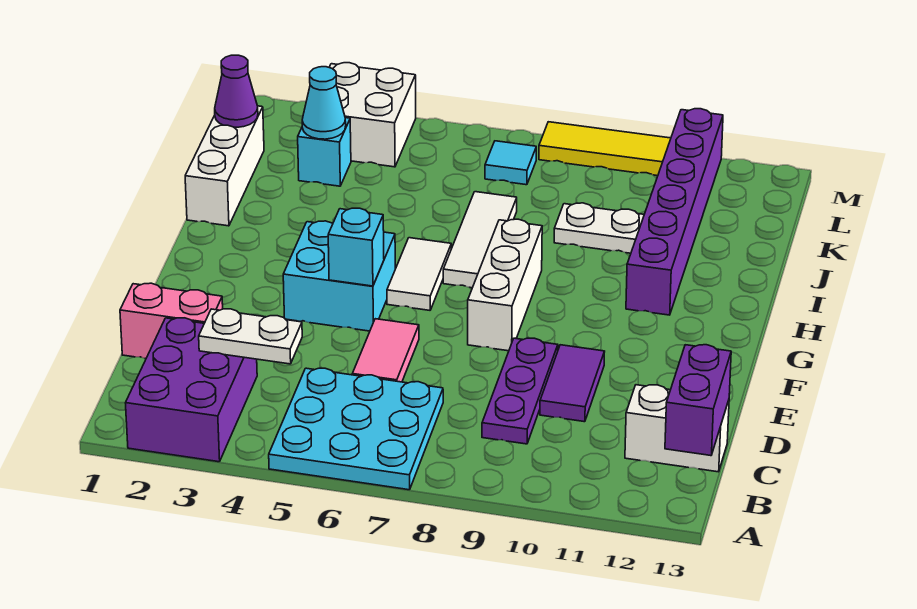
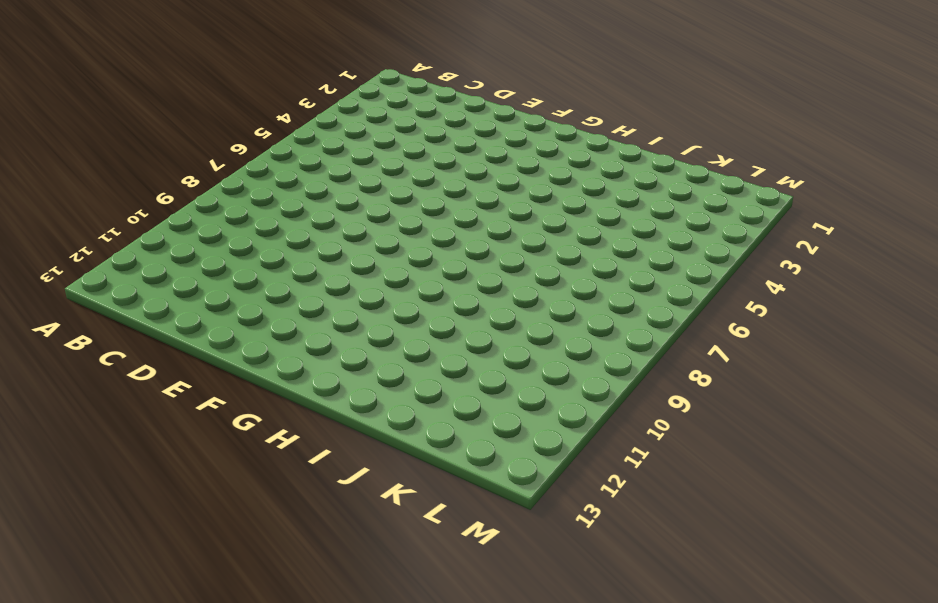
none -> purple brick A2:C3 level 1
none -> cyan plate A5:C7 level 1
none -> purple plate C9:E9 level 1

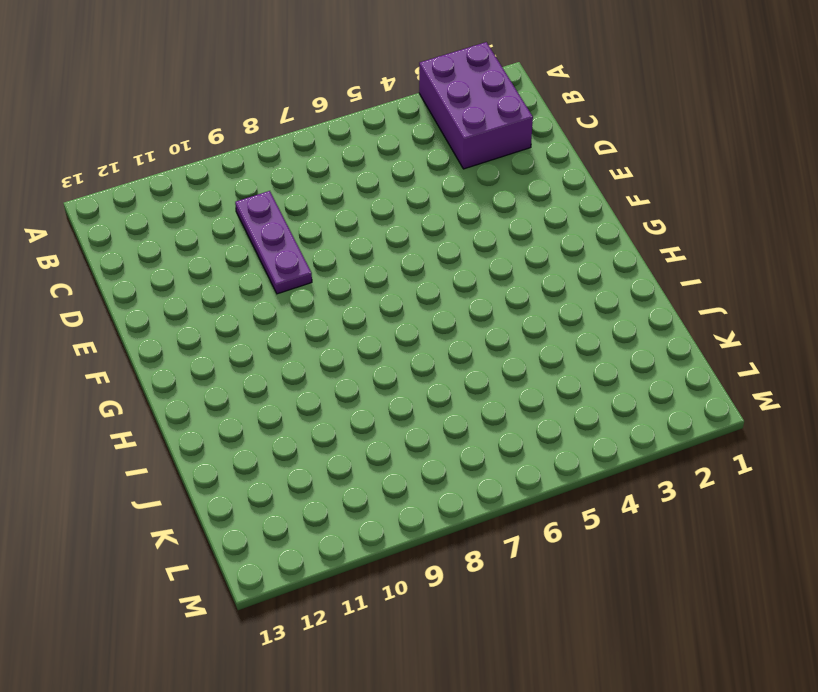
none -> cyan plate A5:C7 level 1
none -> white brick C12:C13 level 1
none -> pink brick D1:D2 level 1

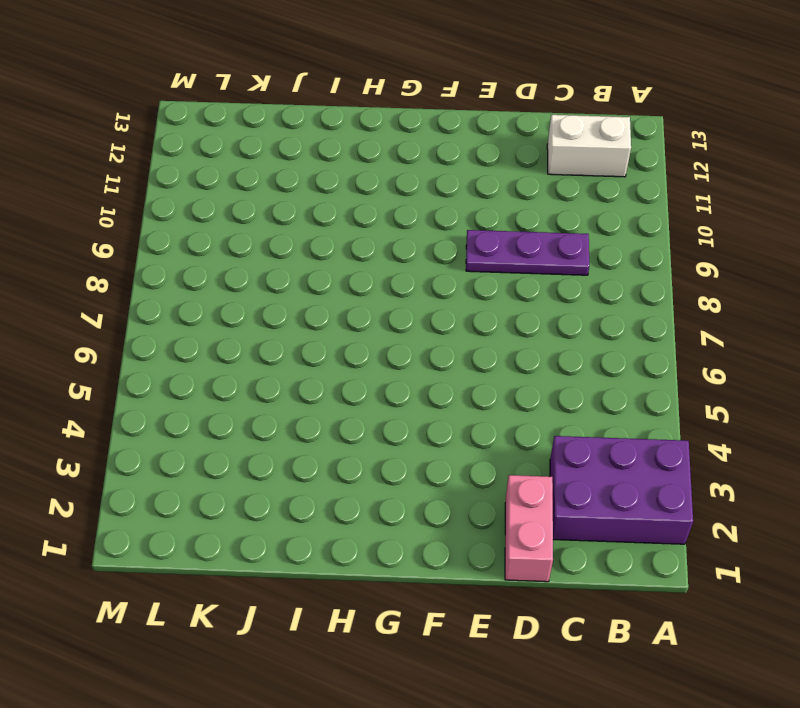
white brick B12:C12 level 1 -> white brick C12:C13 level 1
none -> cyan plate A5:C7 level 1
none -> pink tile D6:E6 level 1
none -> purple tile D10:E10 level 1

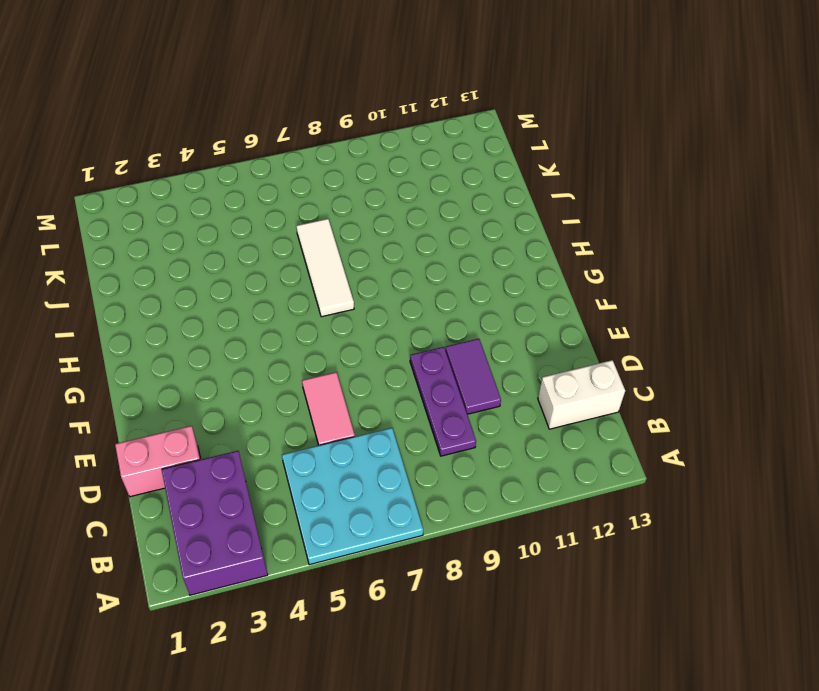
none -> cyan brick F4:G5 level 1
none -> white brick F8:H8 level 1
none -> white tile G6:H6 level 1

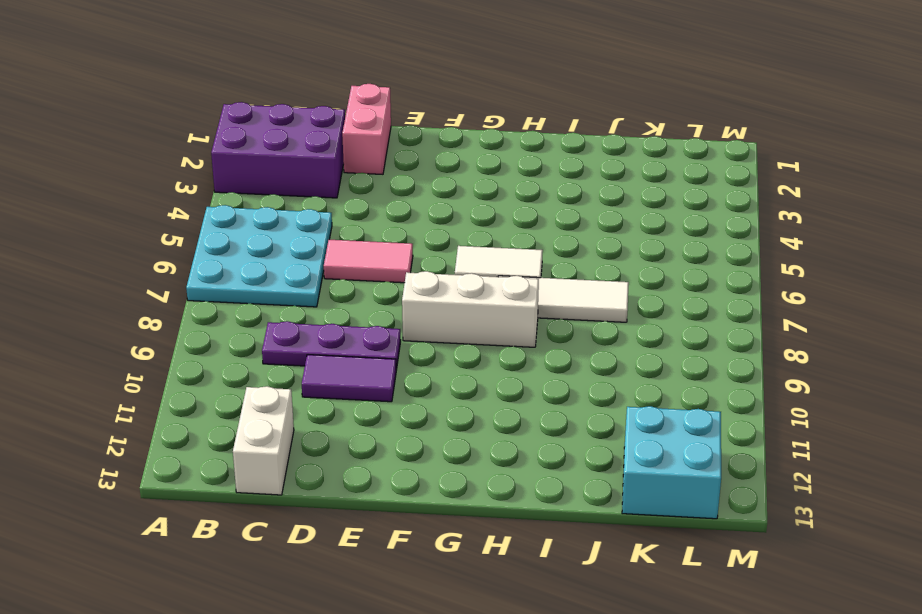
cyan brick K12:L13 level 1 -> cyan brick F4:G5 level 1
none -> purple brick H11:M11 level 1
none -> white brick I1:K1 level 1
none -> white plate J9:J10 level 1

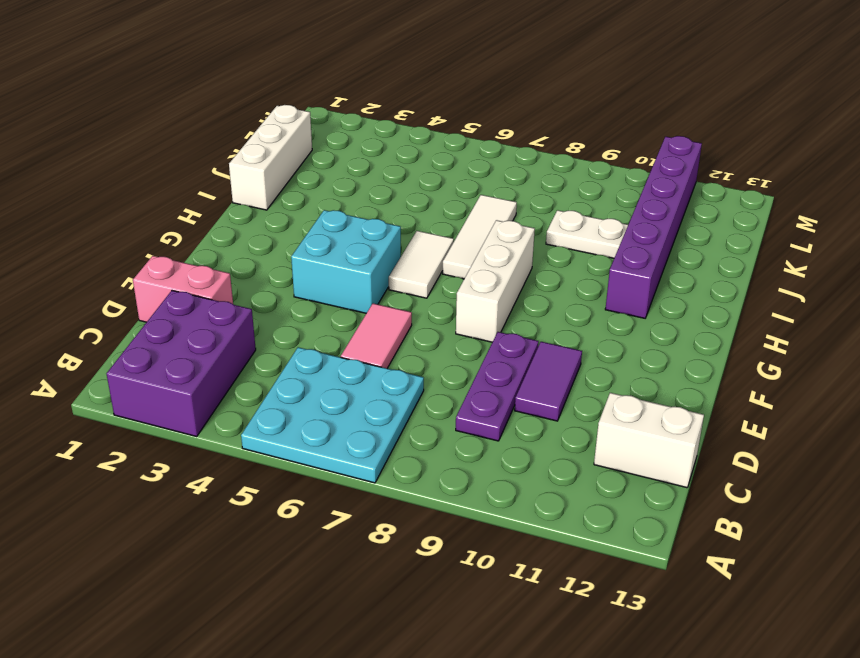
none -> cyan brick K3 level 1
none -> white brick L3:M4 level 1
none -> cyan tile L7 level 1

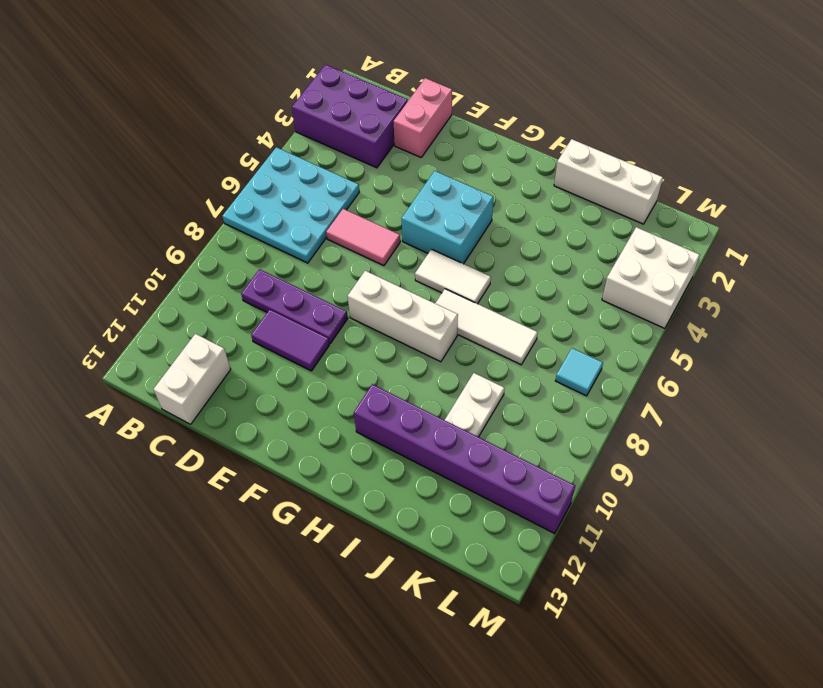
none -> cyan brick K3 level 1
none -> yellow tile M8:M10 level 1
none -> purple brick B13:C13 level 2

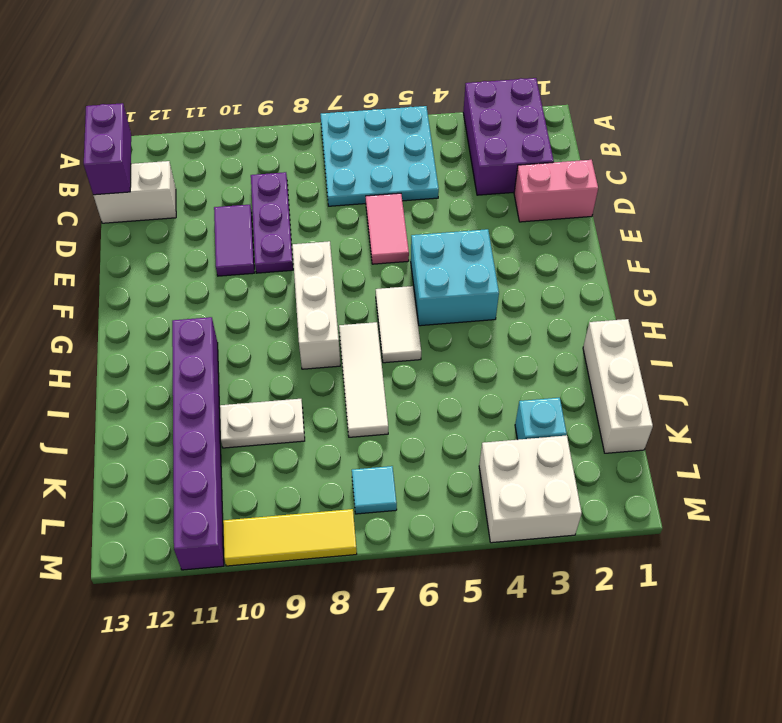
none -> white plate C3:C4 level 2
none -> cyan brick F5 level 2
none -> purple cone K1 level 2

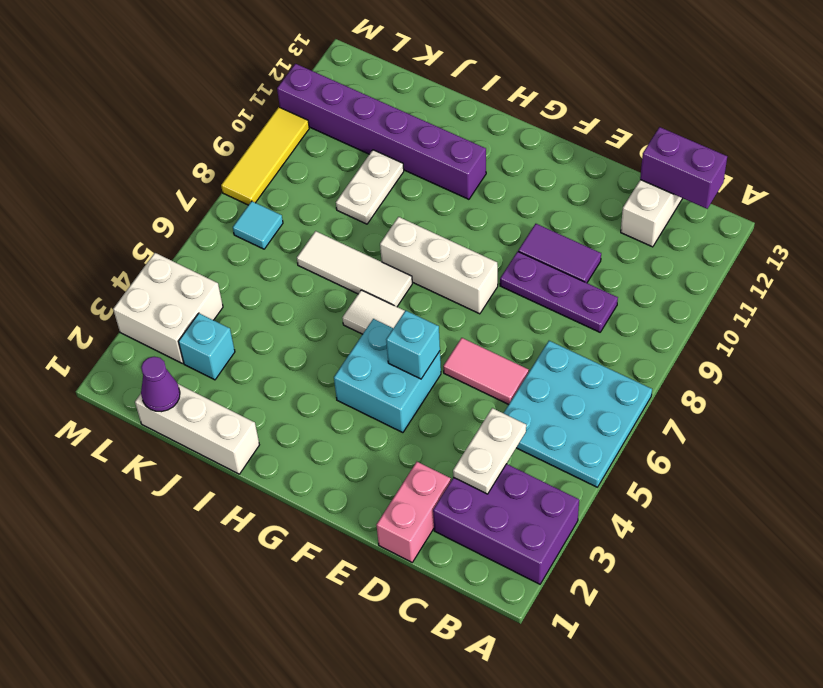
none -> cyan cone K3 level 2

